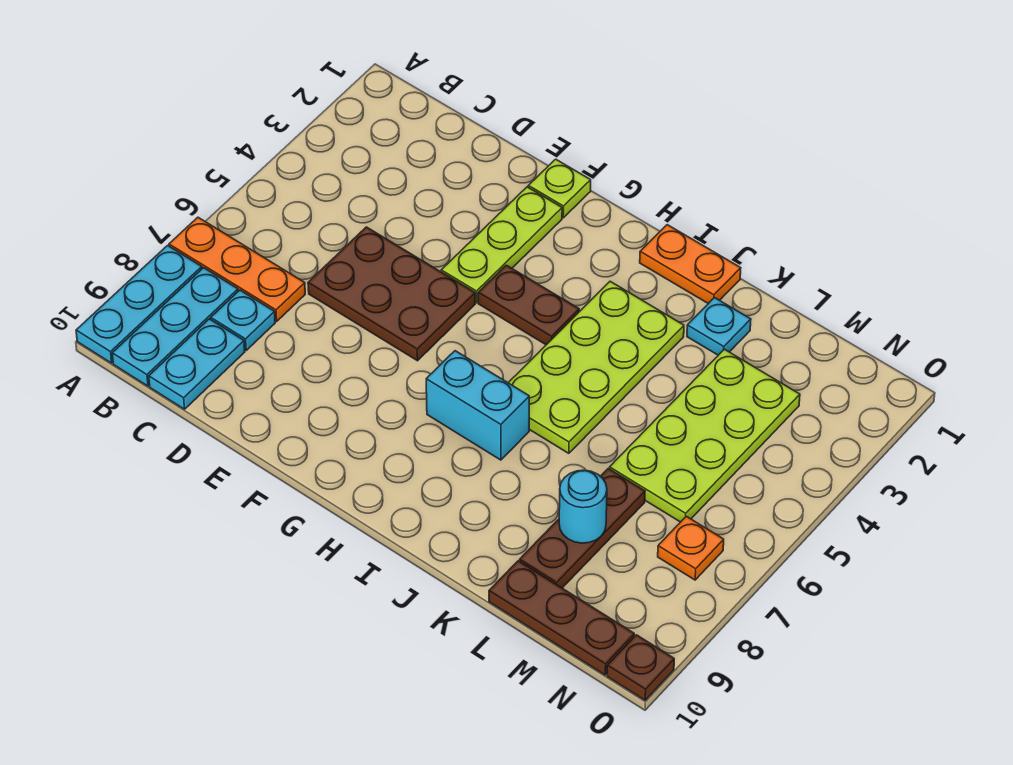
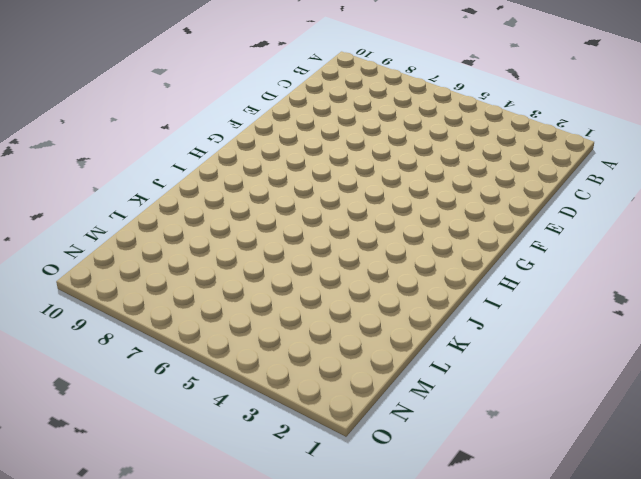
none -> orange plate A7:C7 level 1
none -> cyan plate A8:A10 level 1
none -> cyan plate B8:B10 level 1

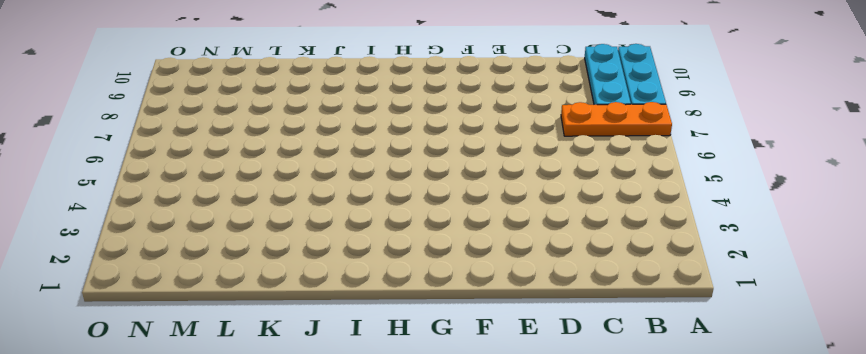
none -> cyan plate C8 level 1
none -> cyan plate C9:C10 level 1
none -> brown plate D5:F6 level 1

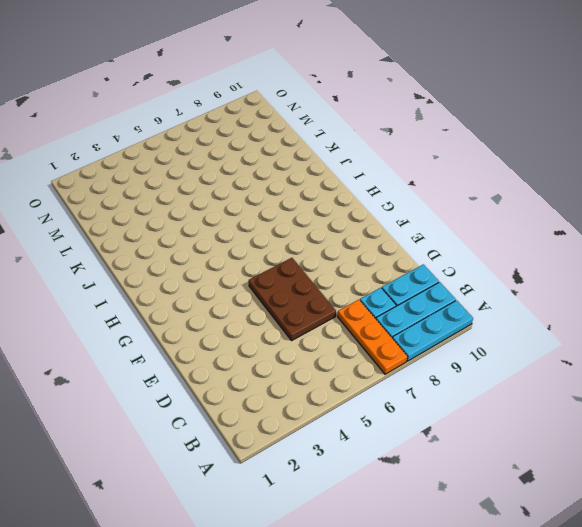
none -> lime plate F1 level 1
none -> lime plate F2:F4 level 1
none -> brown plate G4:H4 level 1

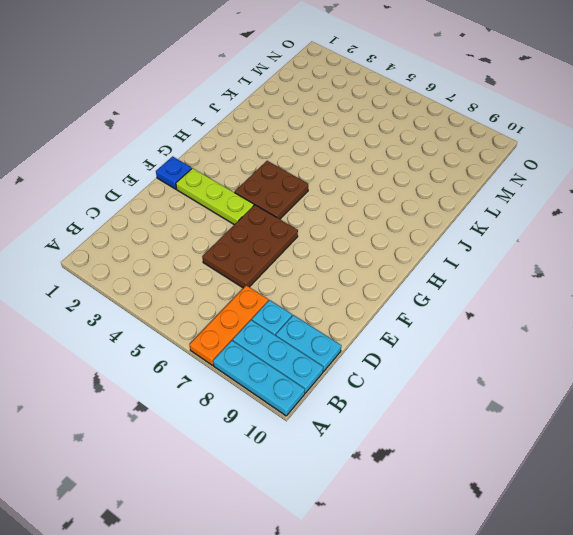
blue plate F1 level 1 -> lime plate F1 level 1
brown plate G4:H5 level 1 -> brown plate G4:H4 level 1
none -> cyan brick H7:I7 level 1
none -> orange plate I1:J1 level 1
none -> lime plate I3:J6 level 1

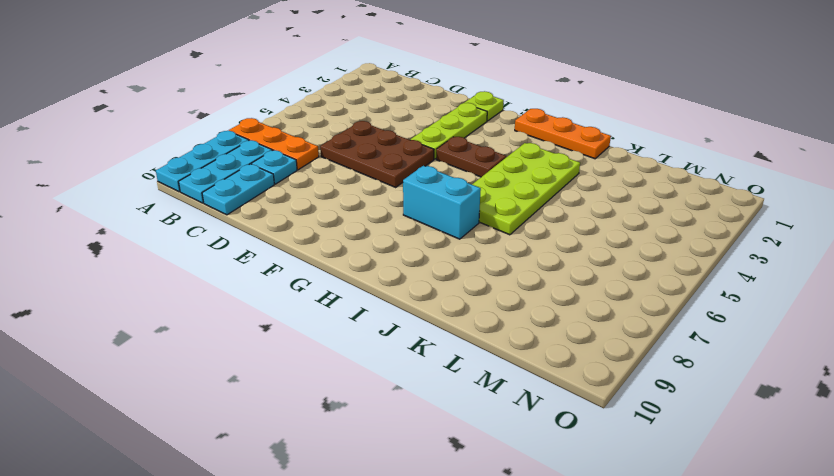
orange plate H1:J1 level 1 -> orange plate I1:J1 level 1
none -> cyan plate K2 level 1
none -> lime plate L3:M6 level 1
none -> brown plate L7:L9 level 1

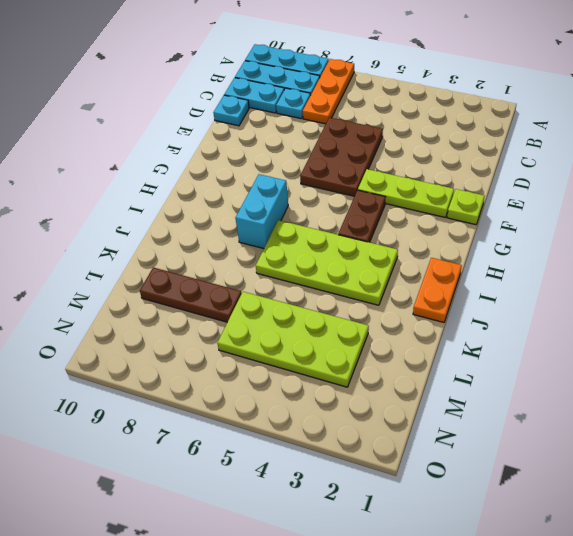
cyan plate D10 level 1 -> cyan plate K2 level 1
none -> brown plate L10:N10 level 1
none -> orange plate N7 level 1
none -> brown plate O10 level 1

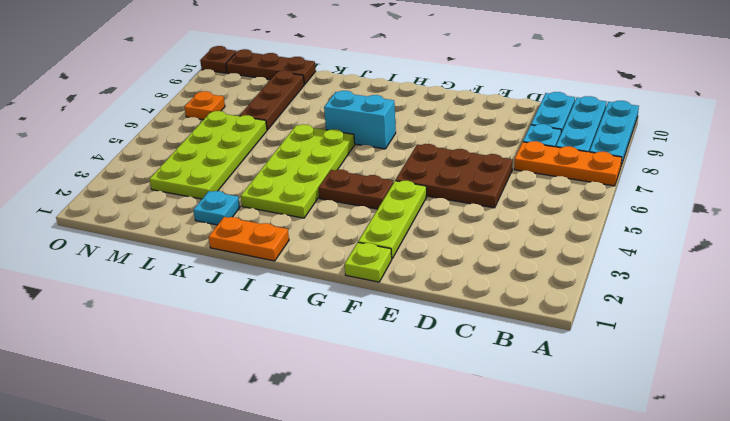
none -> cyan round brick L8 level 2

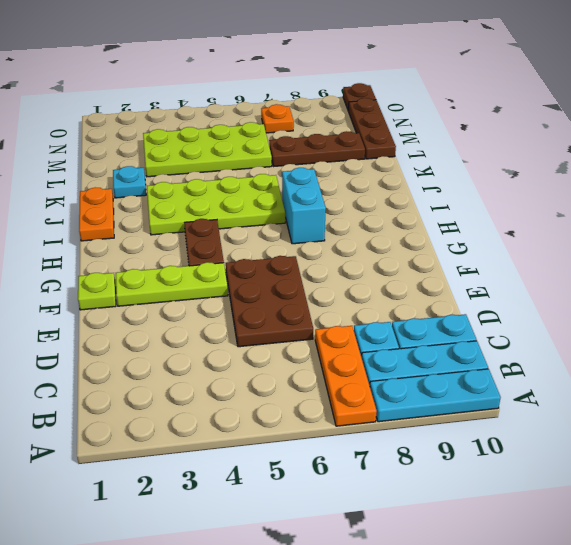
none -> cyan round brick L8 level 2

